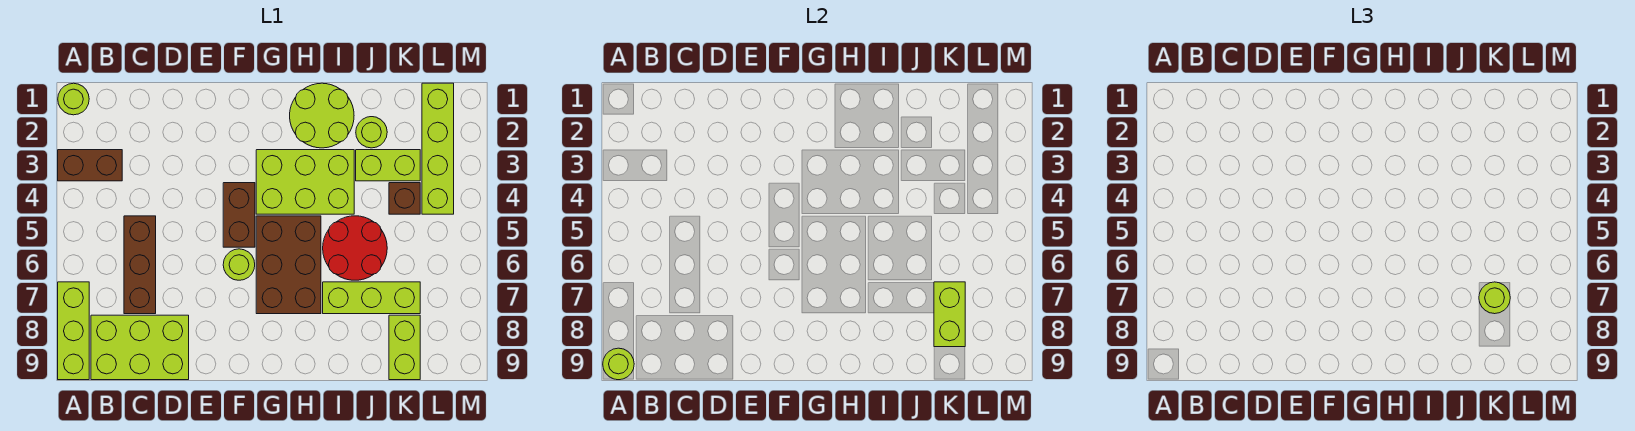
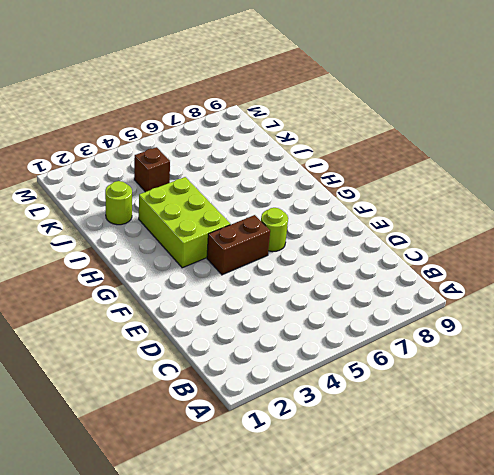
none -> lime round brick A1 level 1
none -> brown brick A3:B3 level 1
none -> lime brick A7:A9 level 1

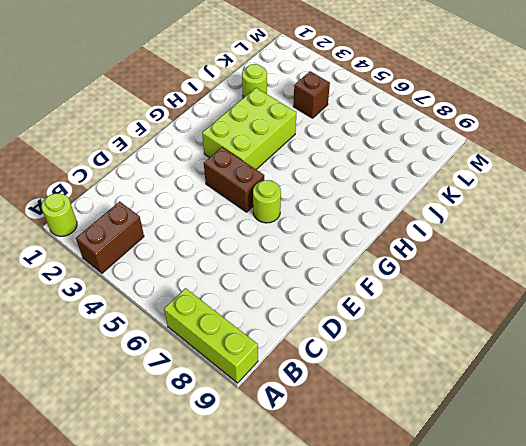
none -> lime brick B8:D9 level 1
none -> brown brick C5:C7 level 1
none -> brown brick G5:H7 level 1

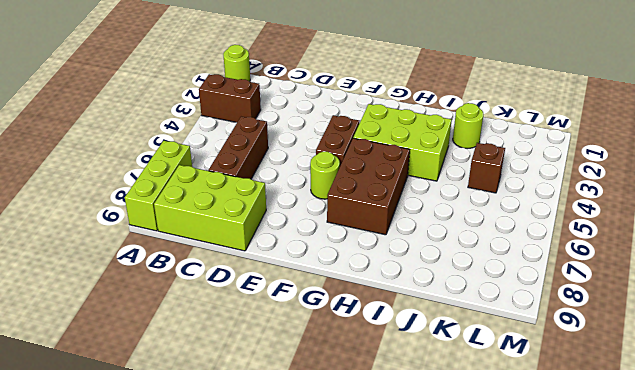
none -> lime round brick H1:I2 level 1
none -> red round brick I5:J6 level 1
none -> lime brick I7:K7 level 1

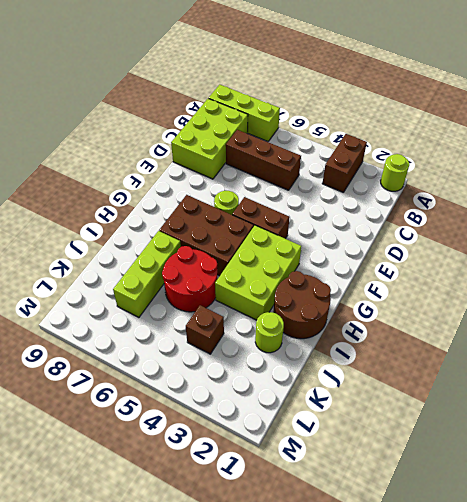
brown round brick H1:I2 level 1 -> lime round brick H1:I2 level 1
none -> lime brick J3:K3 level 1
none -> lime brick K8:K9 level 1
none -> lime brick L1:L4 level 1

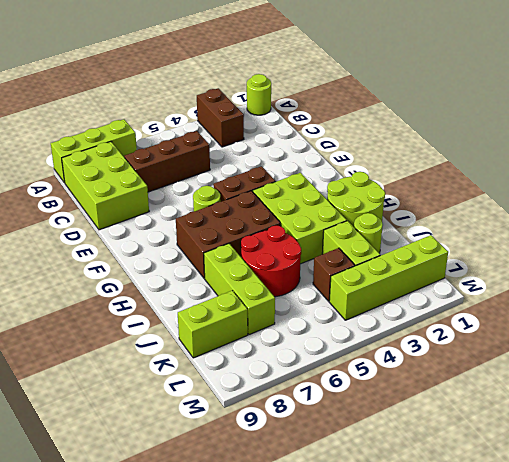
none -> lime round brick A9 level 2
none -> lime brick K7:K8 level 2
none -> lime round brick K7 level 3

